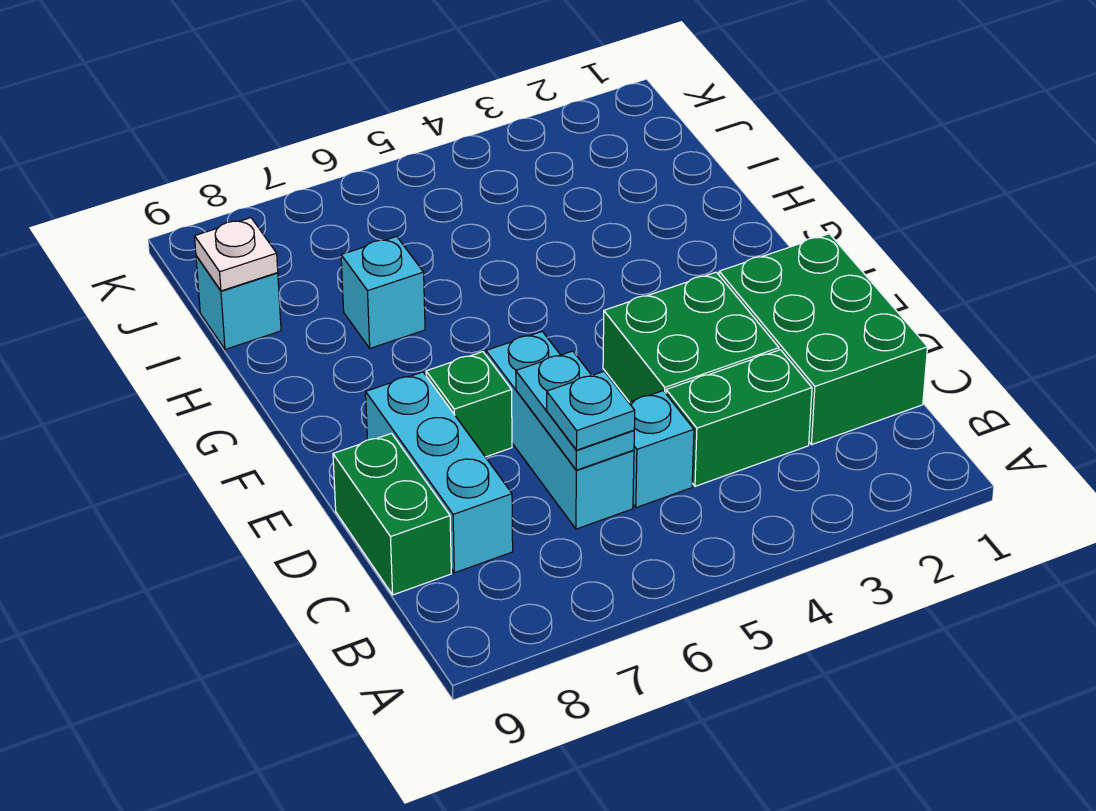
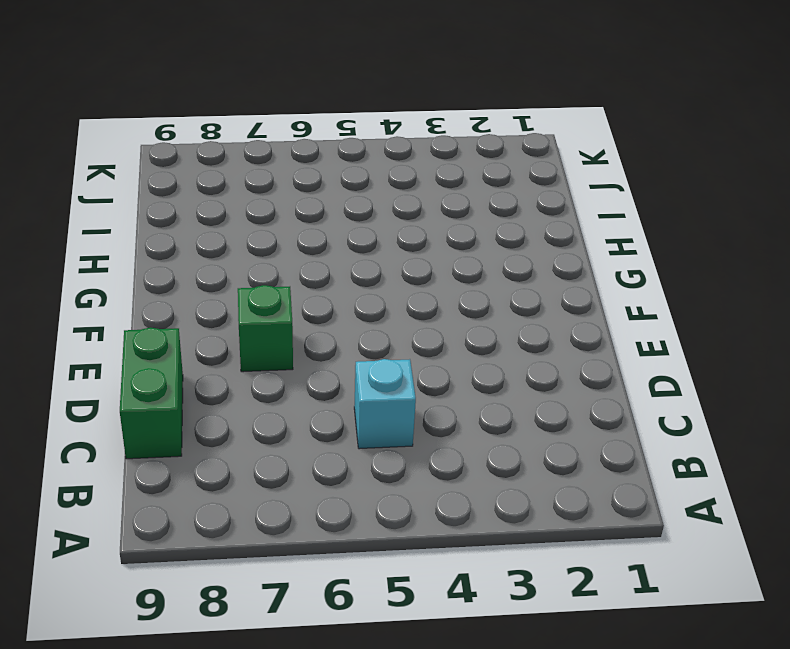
none -> green brick C1:E2 level 1
none -> green brick C3:C4 level 1
none -> cyan brick C6:E6 level 1

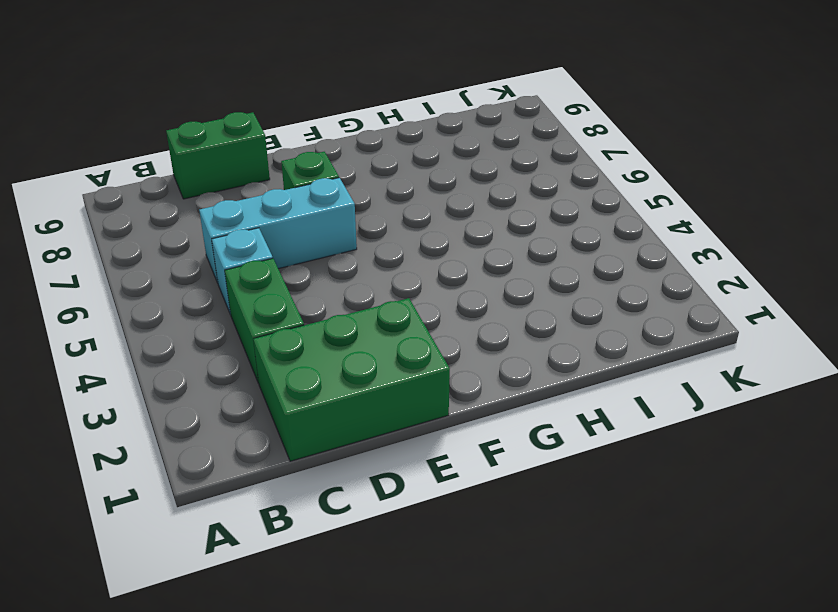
none -> cyan brick C8:E8 level 1
none -> green brick D3:E4 level 1
none -> cyan brick H7 level 1

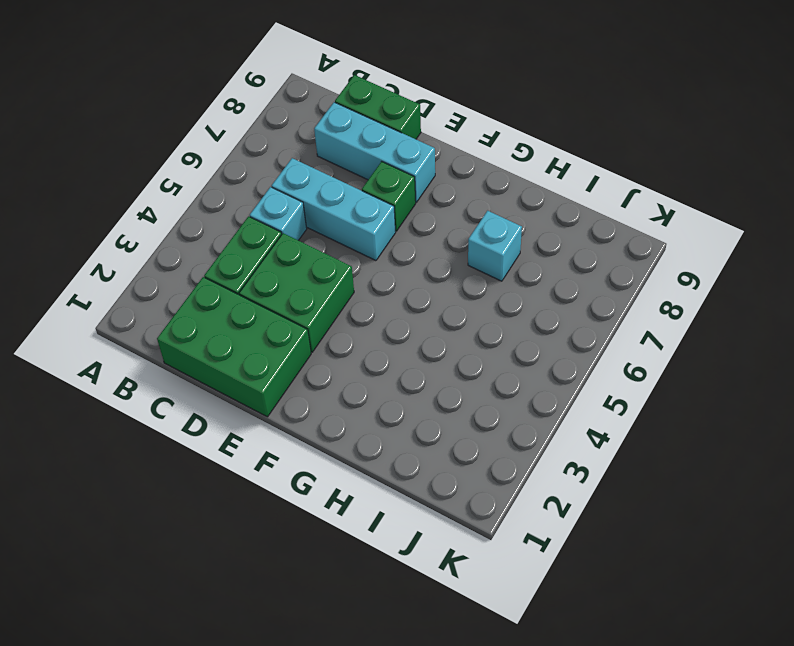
none -> cyan brick I9 level 1
none -> cyan plate C6:D6 level 2
none -> white plate I9 level 2

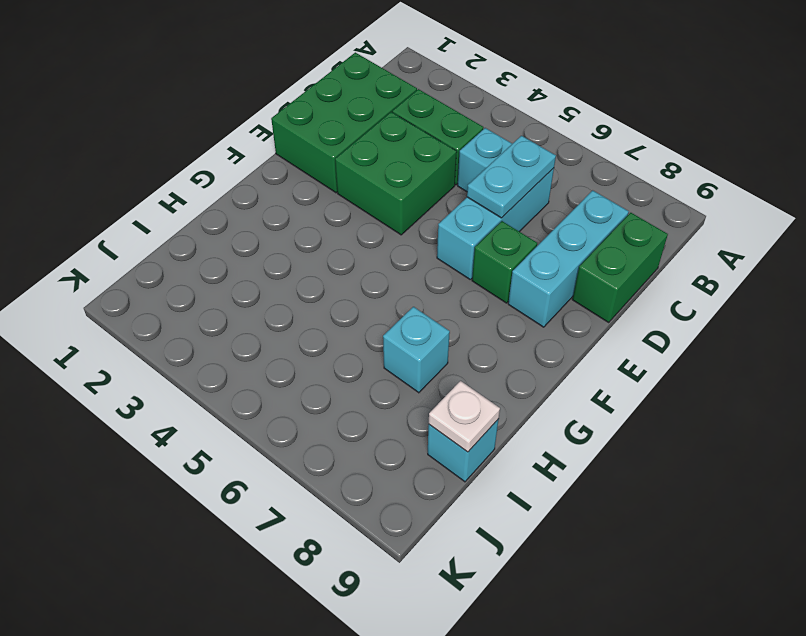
none -> cyan plate C6 level 3

